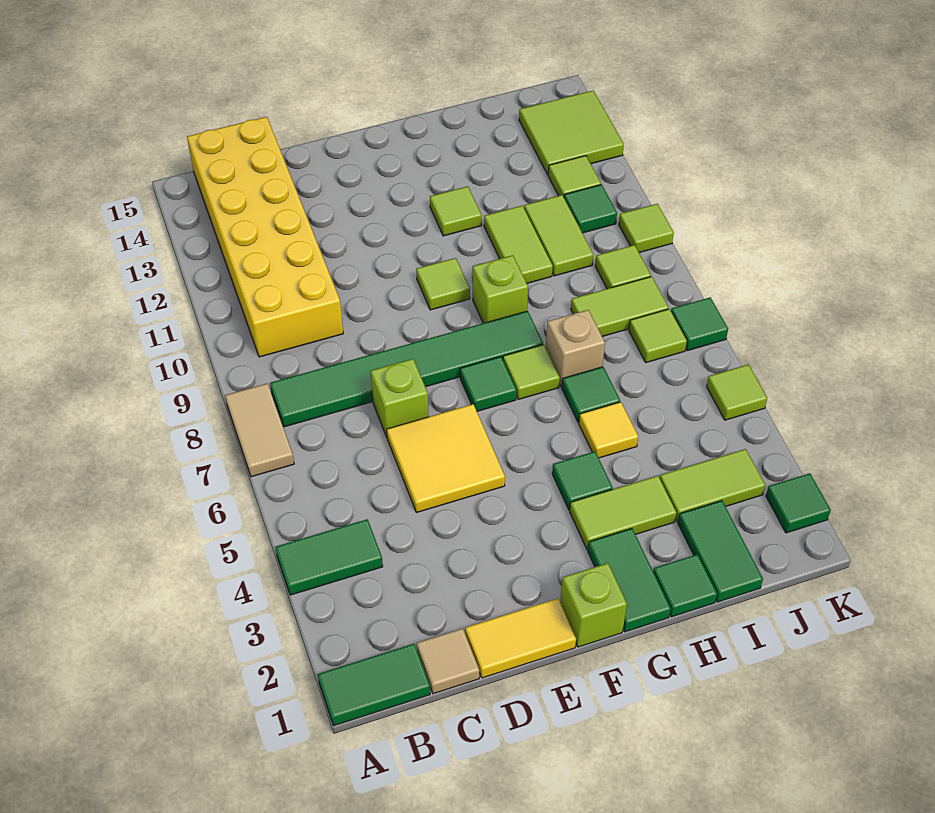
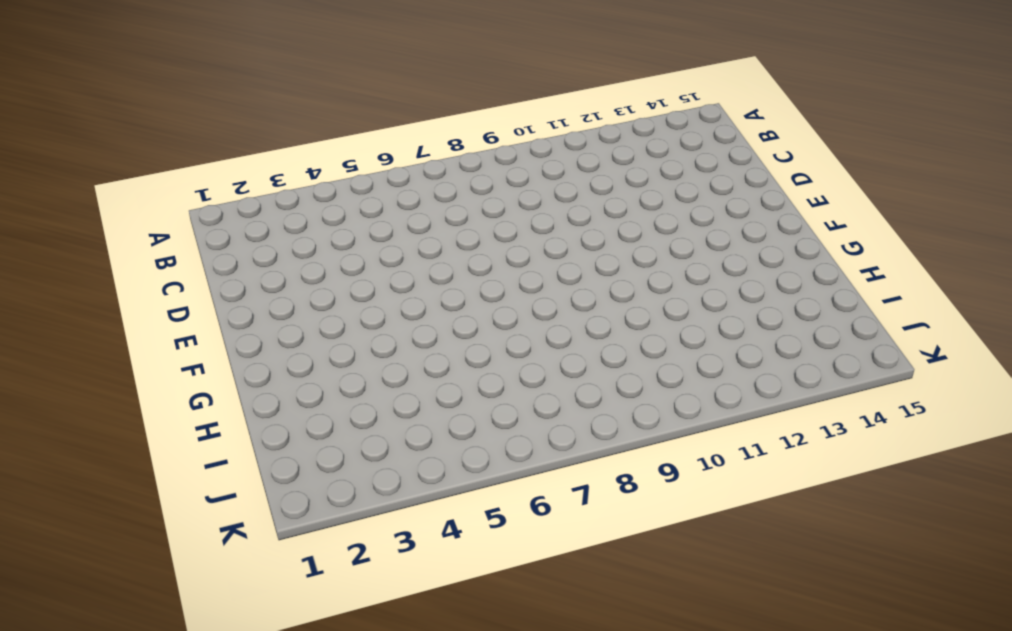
none -> green tile A1:B1 level 1
none -> green tile A4:B4 level 1
none -> tan tile A7:A8 level 1
none -> green tile B8:G8 level 1

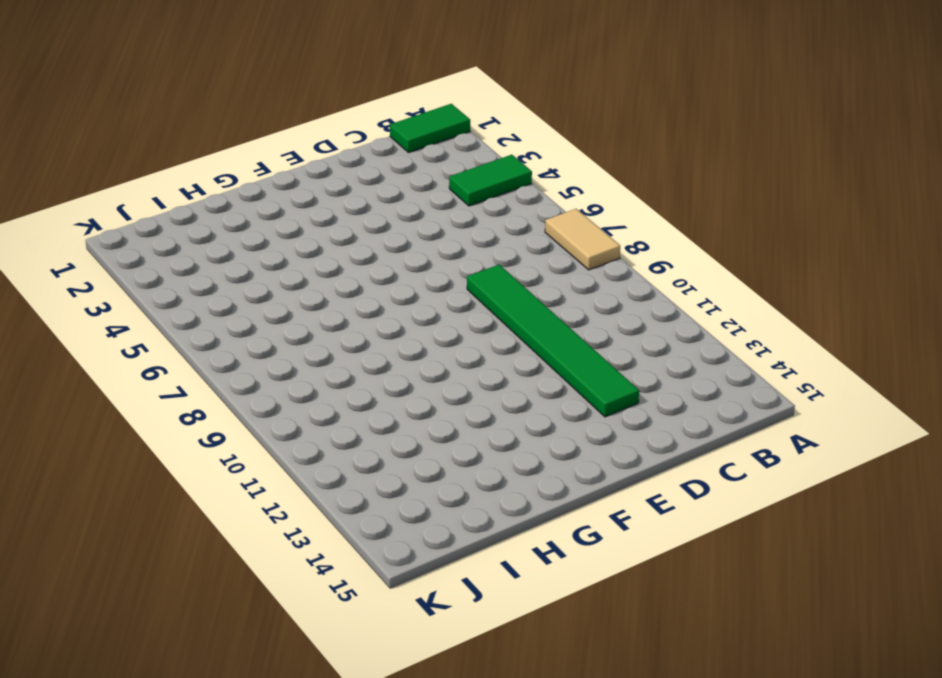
green tile D8:D13 level 1 -> green tile B8:G8 level 1
none -> yellow brick B10:C15 level 1
none -> tan tile C1 level 1
none -> yellow tile D1:E1 level 1
none -> yellow tile D5:E6 level 1

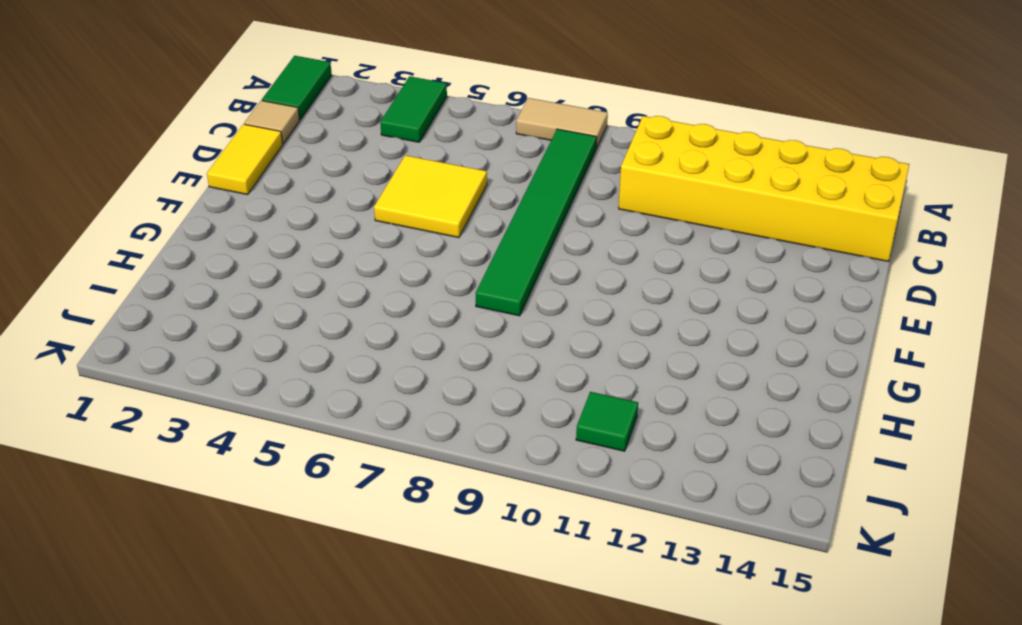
none -> lime brick D7 level 1
none -> lime brick F1 level 1
none -> green tile F7 level 1
none -> lime tile F10 level 1

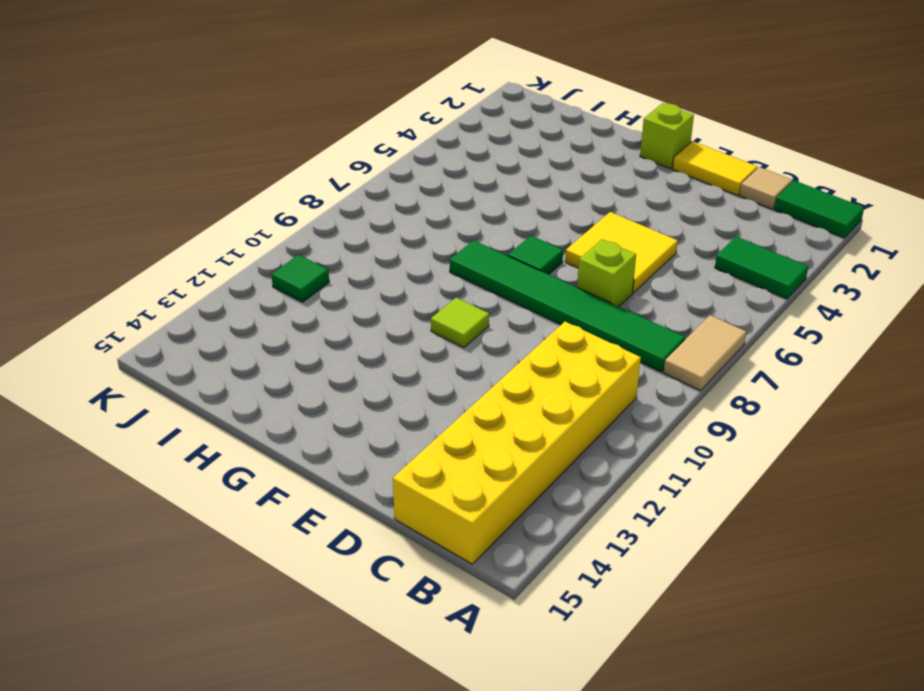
none -> green tile G1:G2 level 1
none -> lime tile G3:H3 level 1
none -> green tile G4 level 1
none -> lime tile G7 level 1

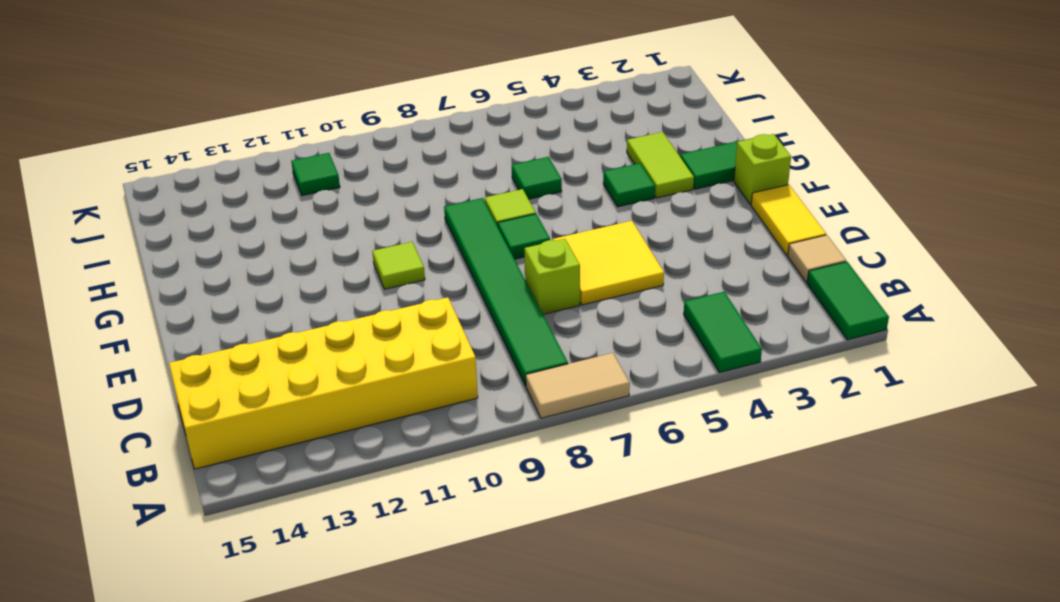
none -> lime brick G9 level 1
none -> lime tile G12 level 1
none -> green tile H1 level 1
none -> yellow tile H5 level 1

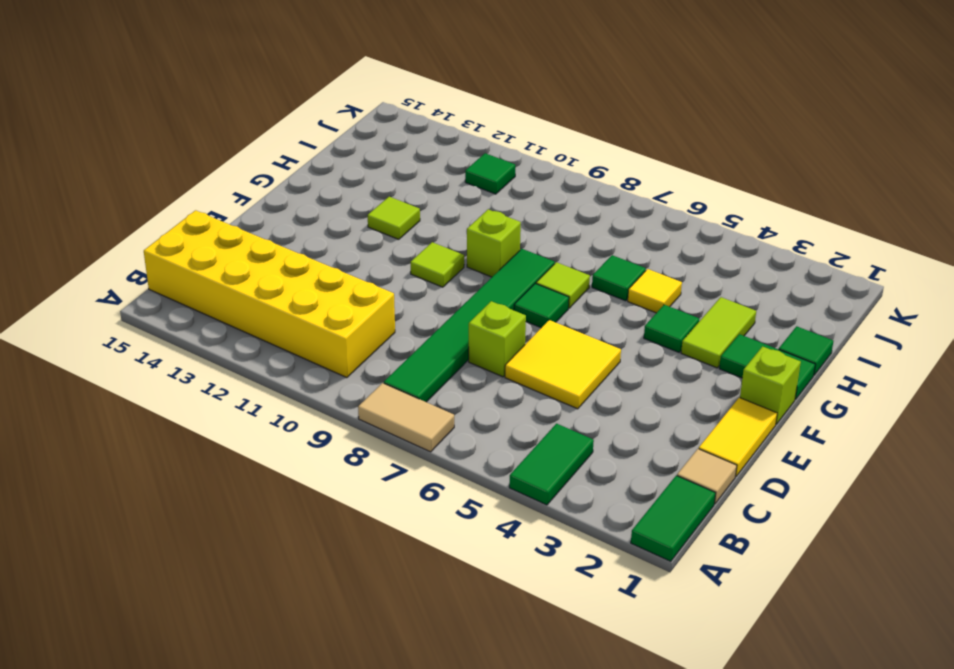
none -> tan brick H7 level 1
none -> lime tile H10:H11 level 1
none -> green tile I1:I2 level 1
none -> lime tile I3:J3 level 1

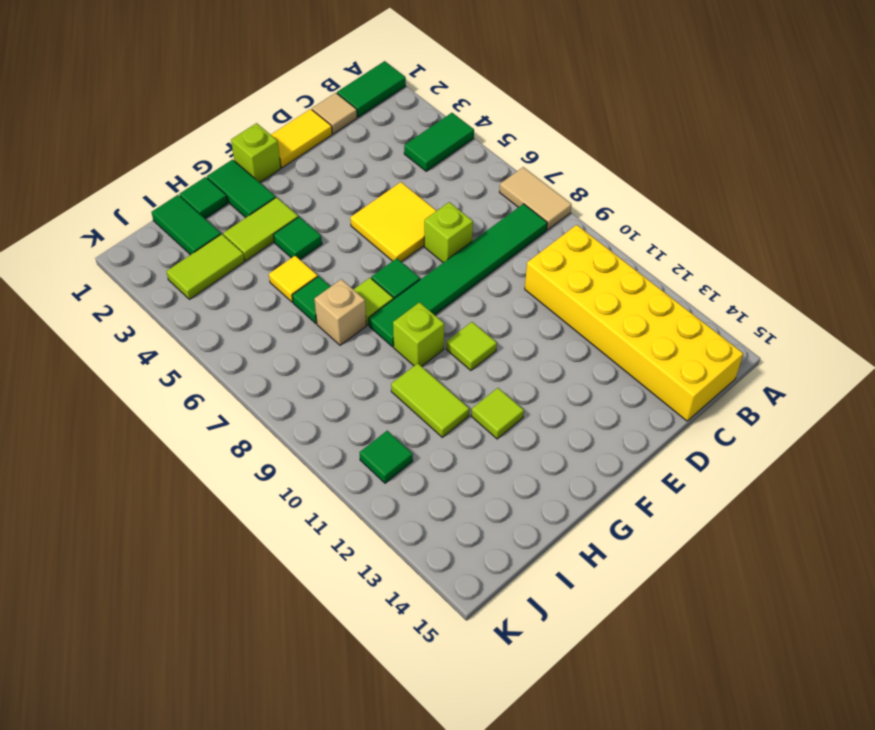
none -> lime tile I8:J8 level 1
none -> lime tile I10:I11 level 1
none -> lime tile J7 level 1
none -> lime tile J9 level 1

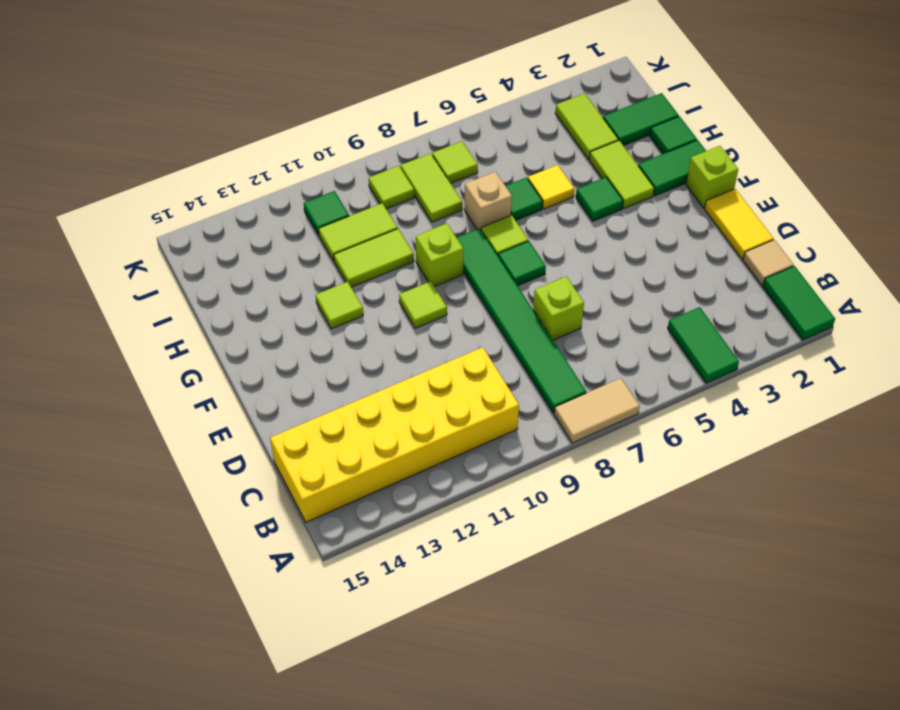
none -> yellow tile D5:E6 level 1
none -> lime tile J12 level 1
none -> lime tile J13:K14 level 1
none -> green tile K2 level 1

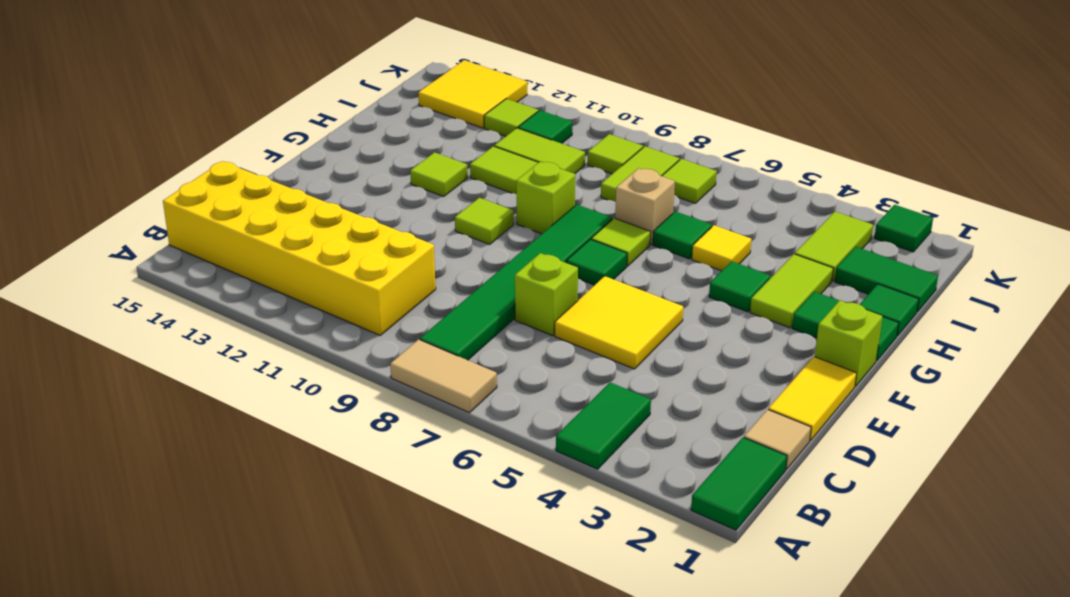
yellow tile J13:K14 level 1 -> lime tile J13:K14 level 1
none -> lime tile K5 level 1
none -> green tile K7 level 1
none -> lime tile K10 level 1

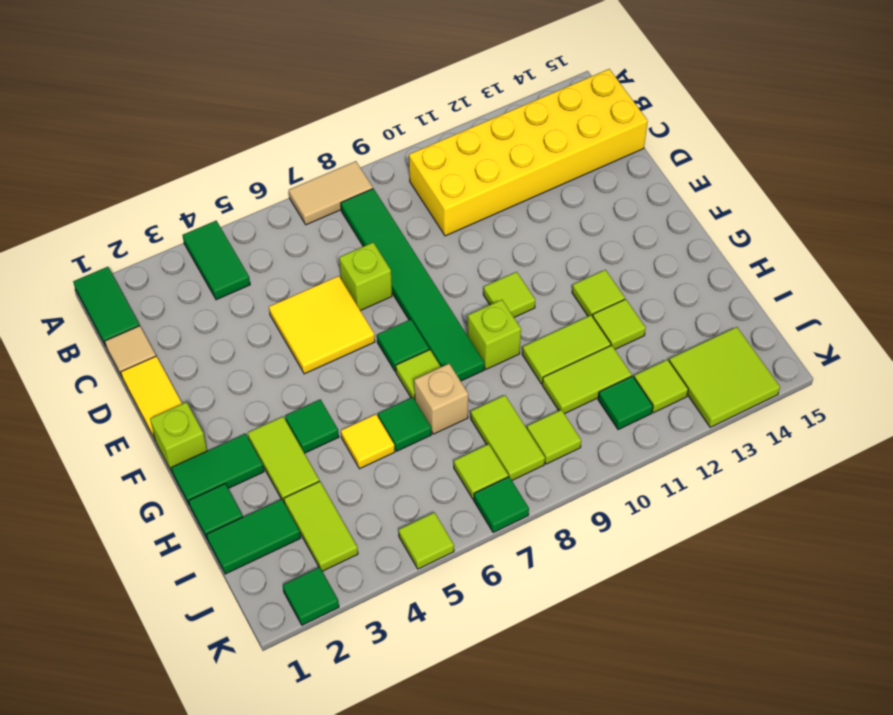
lime tile H12 level 1 -> lime tile K10 level 1

